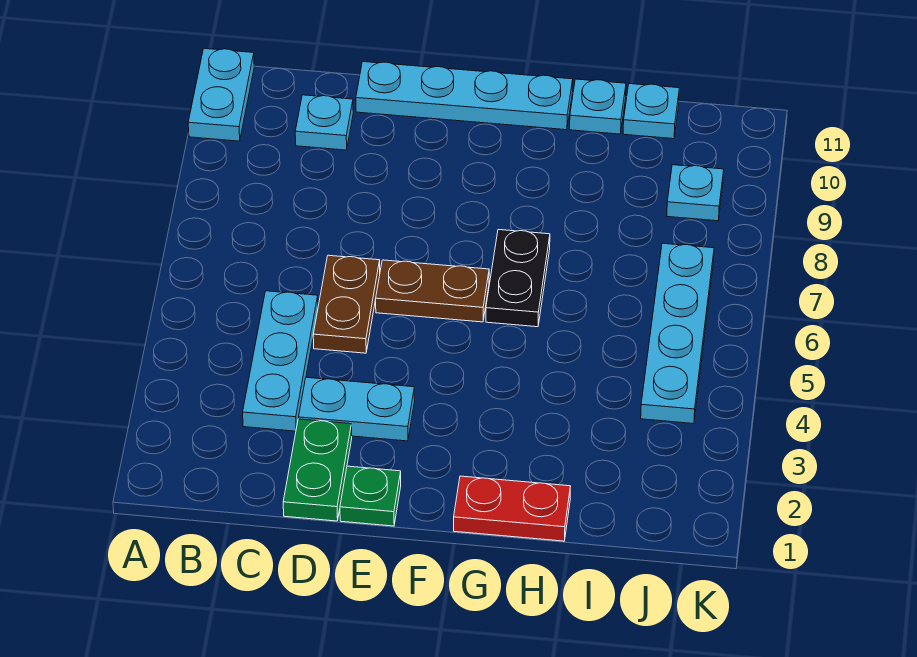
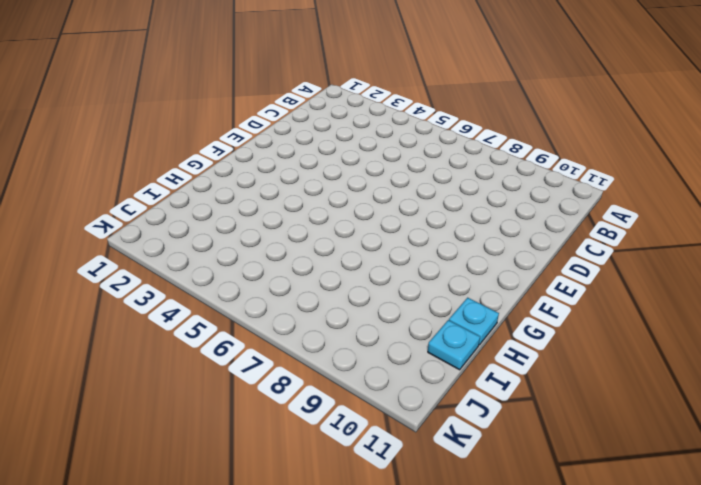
none -> cyan plate A10:A11 level 1
none -> cyan plate C3:C5 level 1
none -> cyan plate C10 level 1

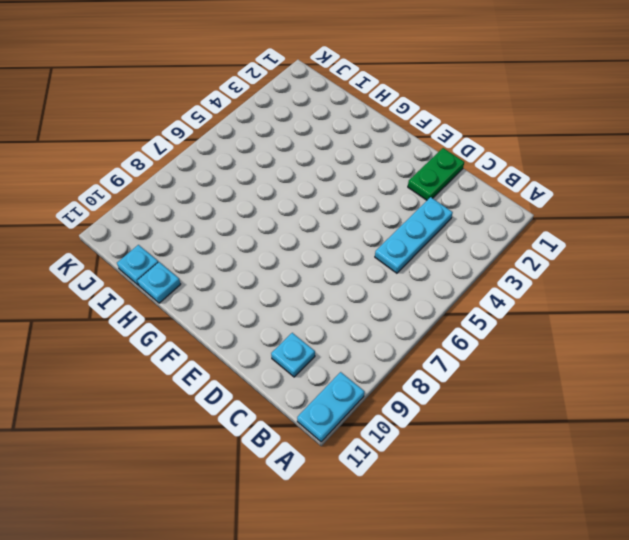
none -> cyan plate D3:E3 level 1
none -> brown plate D5:D6 level 1
none -> cyan plate D11:G11 level 1

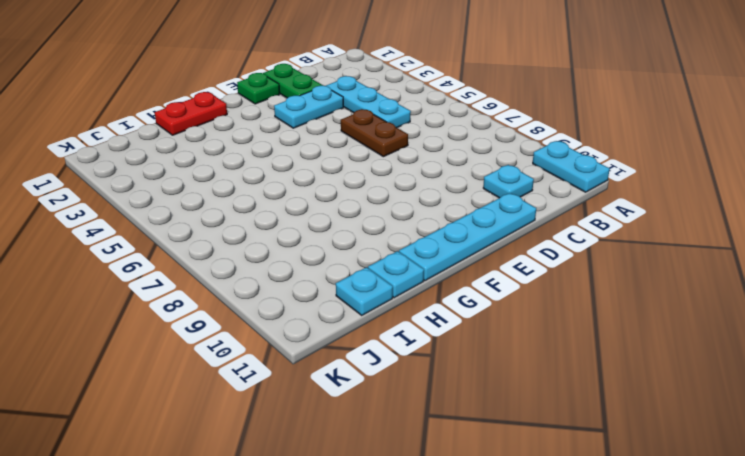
none -> brown plate E6:F6 level 1
none -> black plate G6:G7 level 1
none -> cyan plate J4:J7 level 1

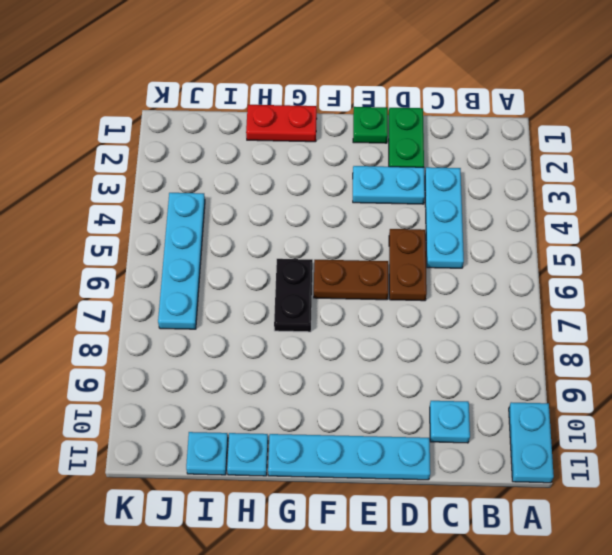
none -> cyan plate J9 level 1

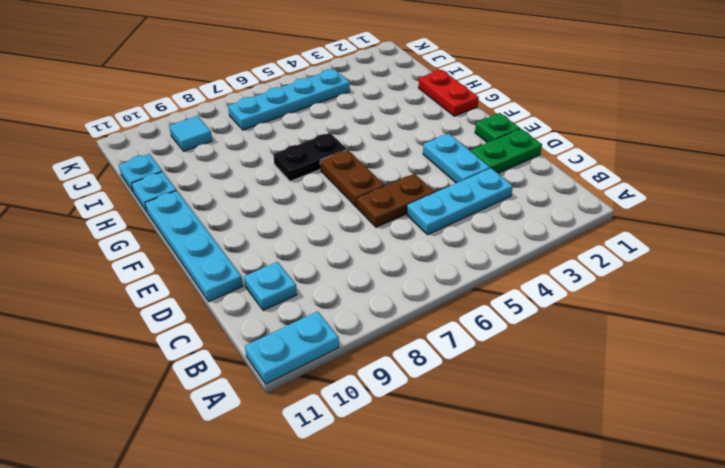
cyan tile J9 level 1 -> cyan plate J9 level 1

